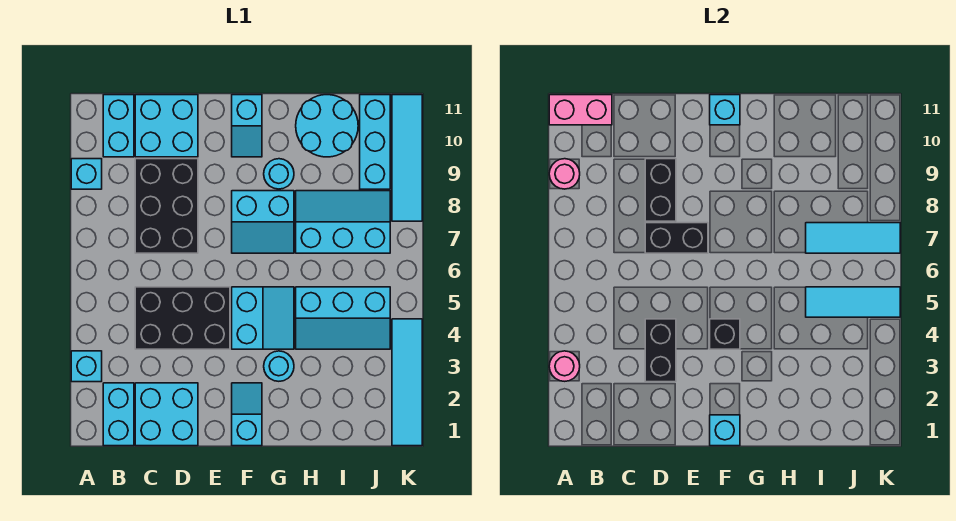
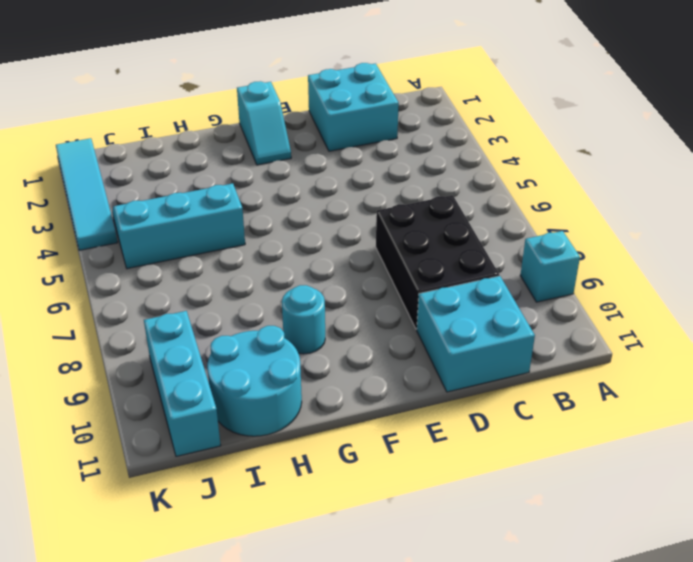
none -> cyan brick A3 level 1
none -> cyan brick B1:B2 level 1
none -> cyan brick B10:B11 level 1
none -> black brick C4:E5 level 1

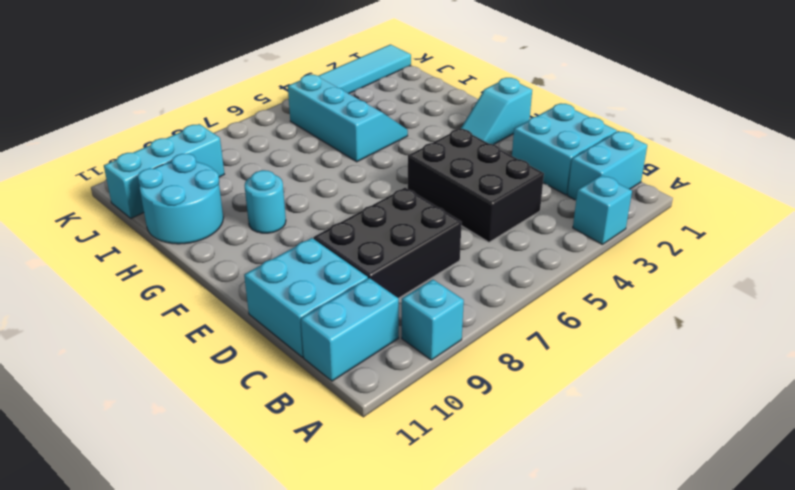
none -> cyan slope F4:G5 level 1 top F
none -> cyan slope F7:G8 level 1 top 8
none -> cyan slope F10:F11 level 1 top 11
none -> cyan round brick G3 level 1

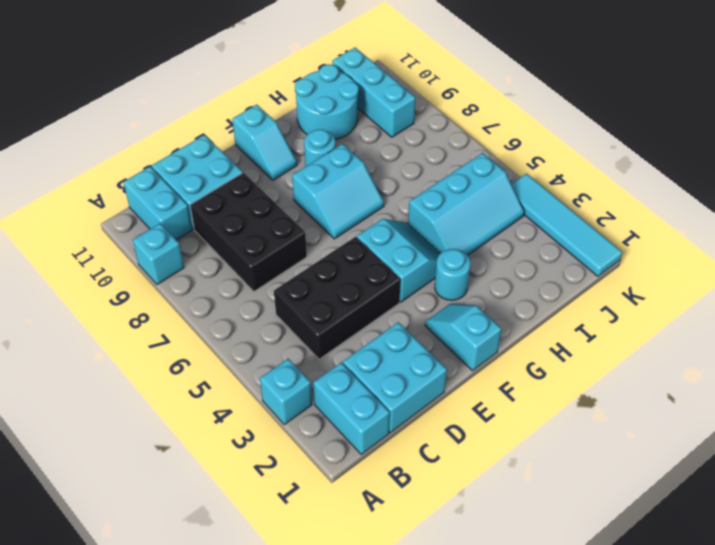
none -> cyan slope H7:J8 level 1 top 7
none -> cyan tile K8:K11 level 1
none -> pink round brick A3 level 2
none -> pink round brick A9 level 2

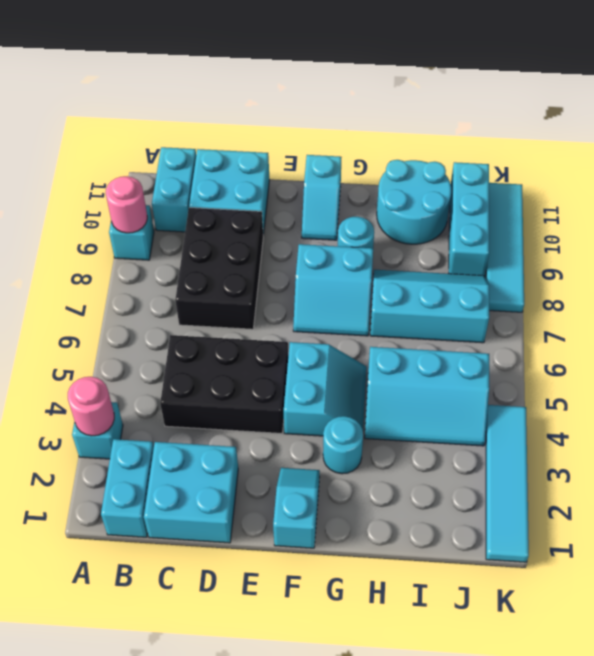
none -> pink brick A11:B11 level 2
none -> black brick D3:D4 level 2
none -> black brick D7:E7 level 2
none -> black brick D8:D9 level 2

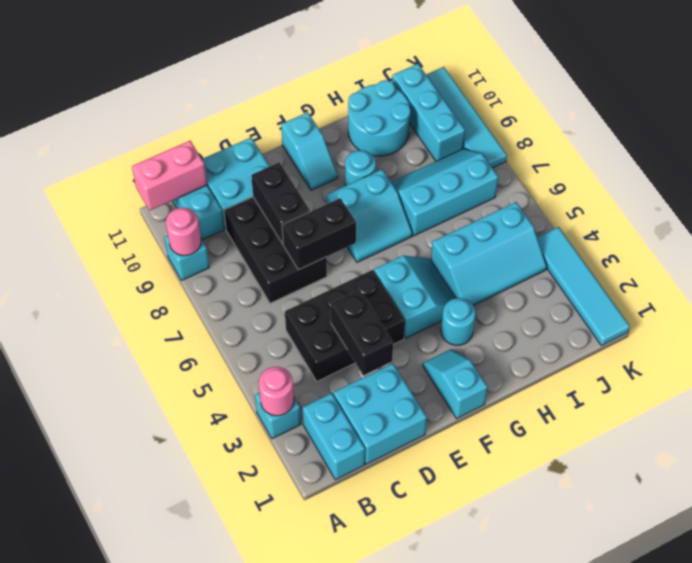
none -> cyan brick F1 level 2
none -> black brick F4 level 2
none -> cyan brick F11 level 2
none -> cyan tile I5:K5 level 2

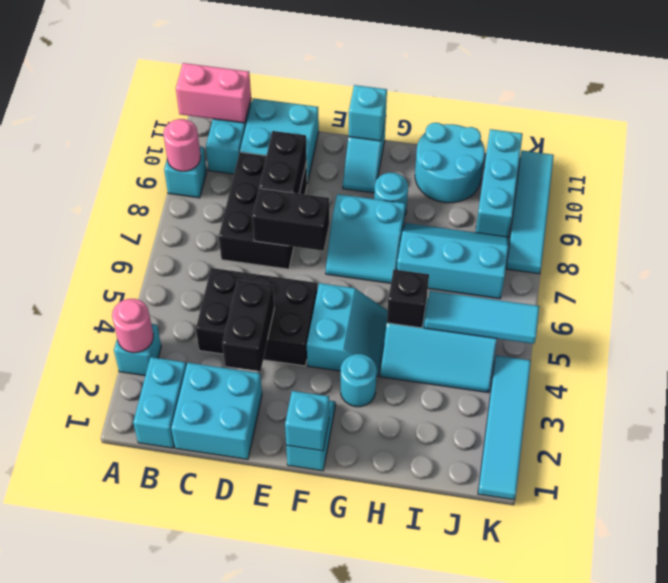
black brick H5 level 2 -> black brick F4 level 2
none -> cyan tile I7:K7 level 2

